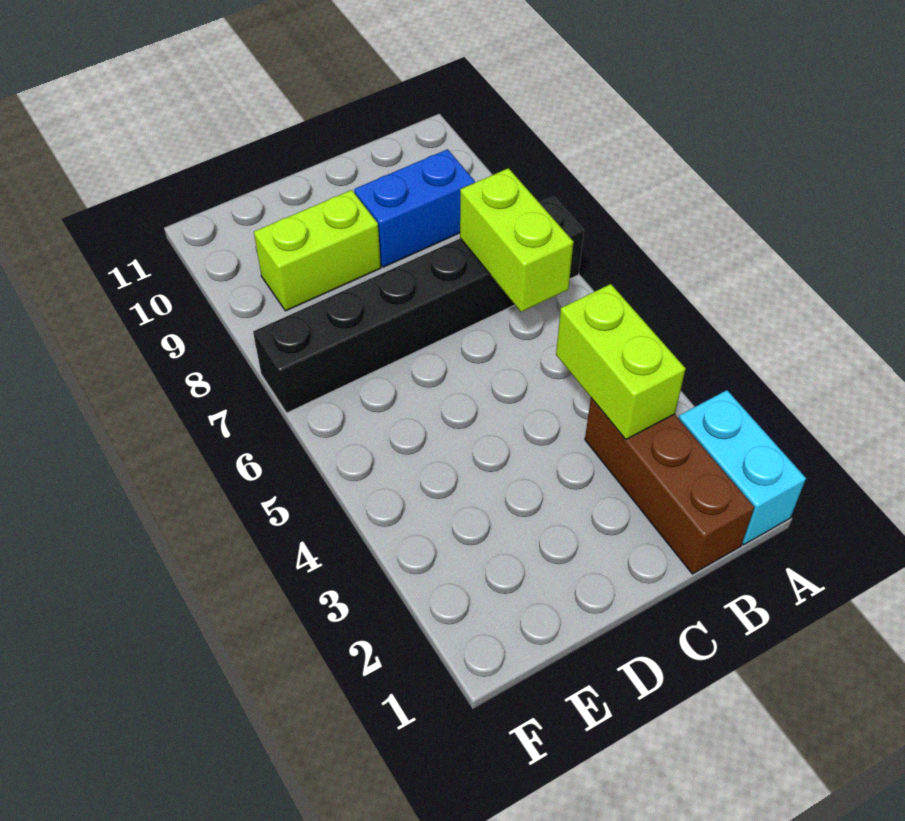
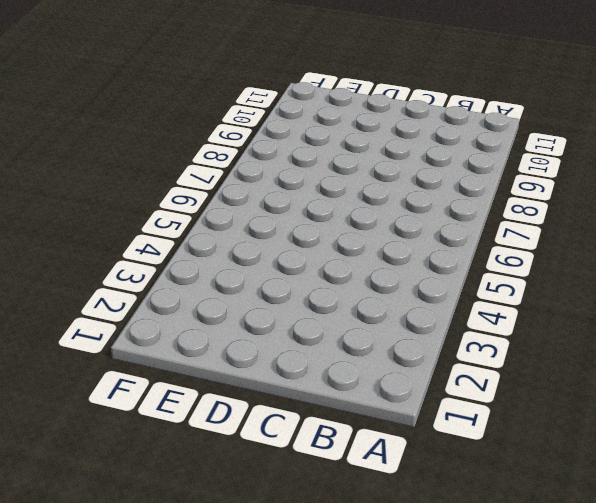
none -> cyan brick A1:A2 level 1
none -> black brick A7:F7 level 1

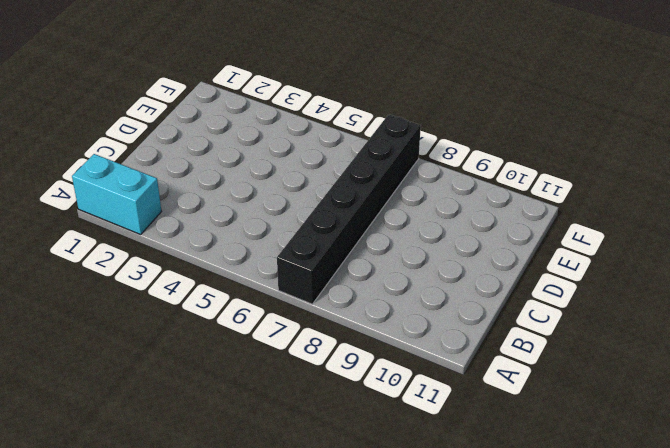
none -> brown brick B1:B3 level 1
none -> blue brick B9:C9 level 1

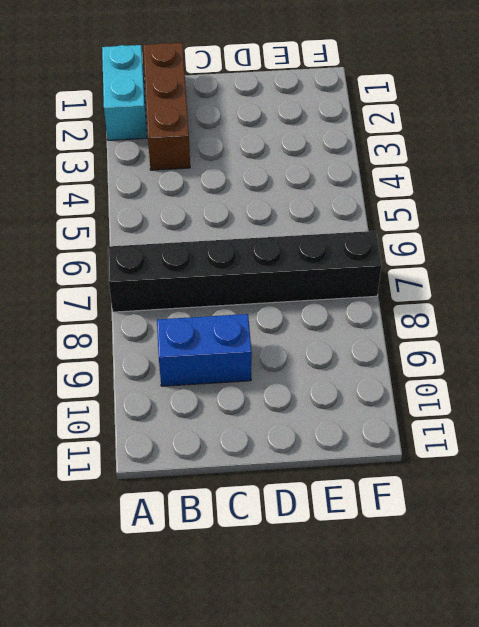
none -> lime brick D9:E9 level 1
none -> lime brick B3:B4 level 2

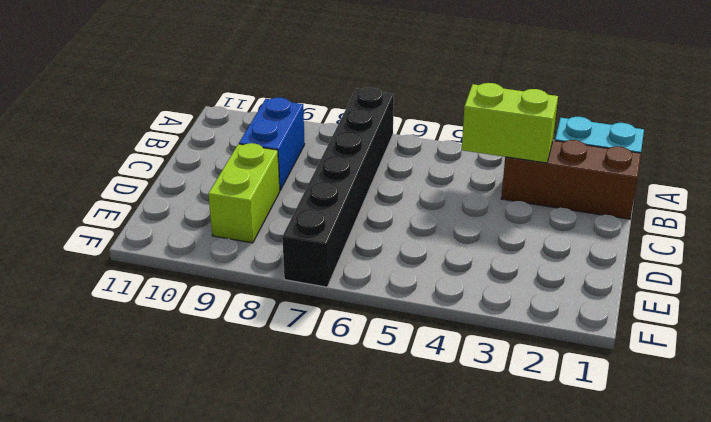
none -> lime brick B6:B7 level 2

